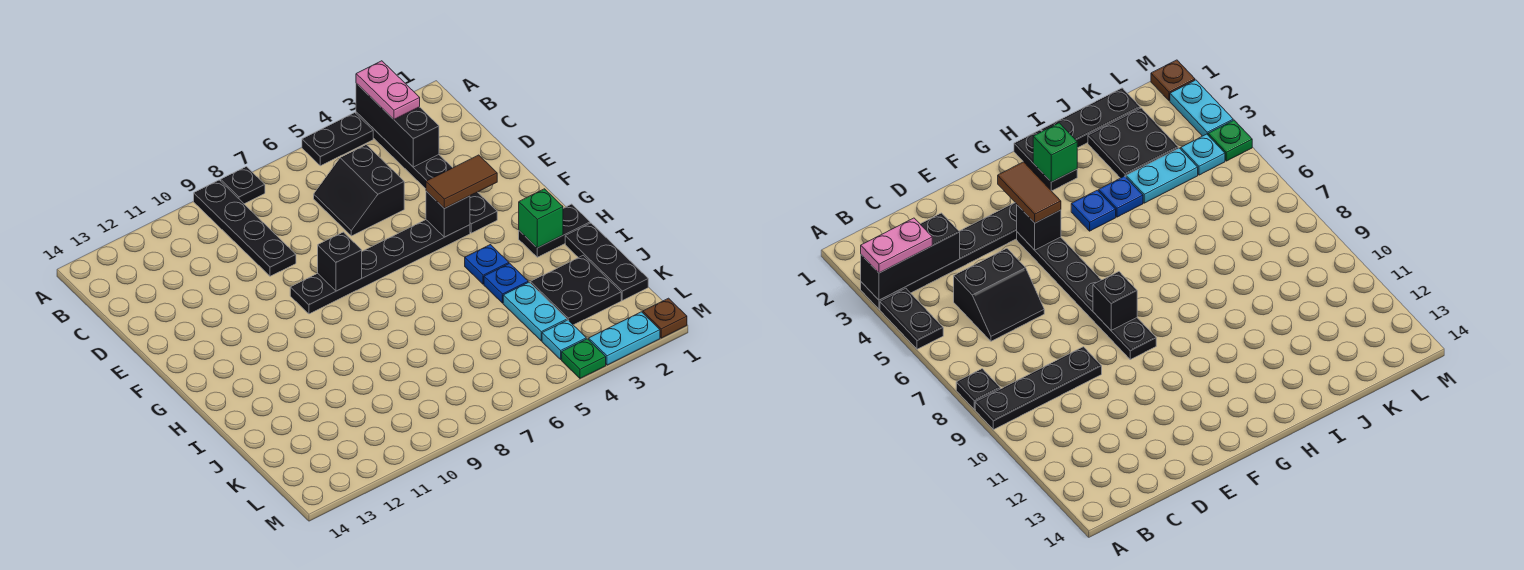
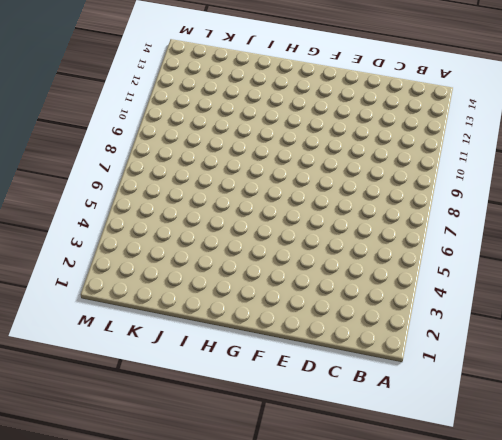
none -> black plate A3:F3 level 1
none -> black plate A4:A5 level 1
none -> black plate A8 level 1

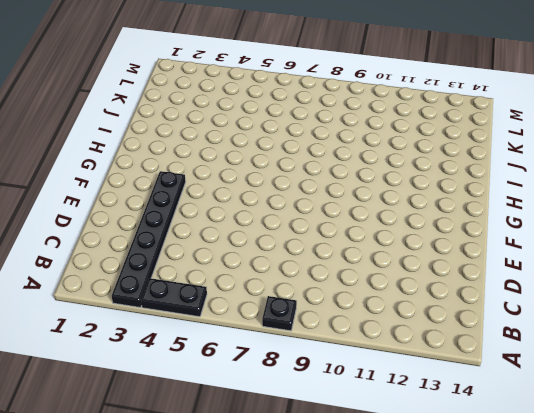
none -> black plate A9:D9 level 1
none -> black slope C5:D6 level 1 top 5
none -> black plate F4:F9 level 1

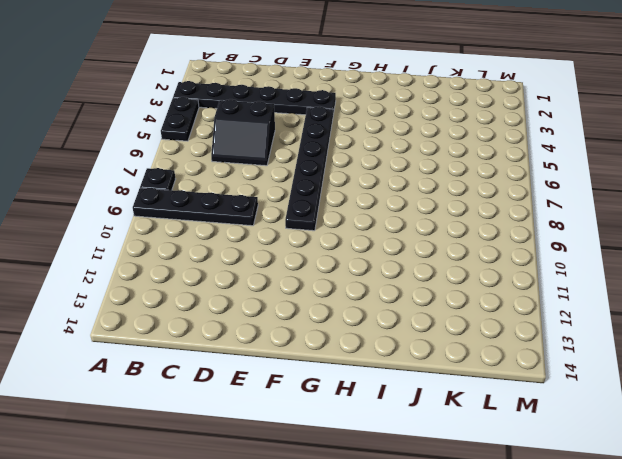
none -> black plate H1:H2 level 1
none -> blue plate H4 level 1
none -> black plate I1:K1 level 1

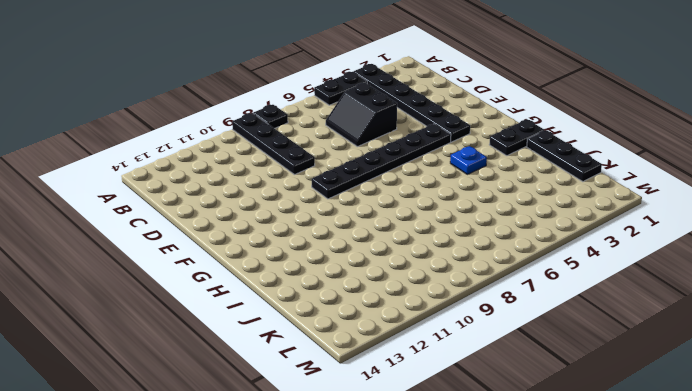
none -> blue plate I4 level 1
none -> black plate J2:K3 level 1
none -> cyan plate J4:K4 level 1

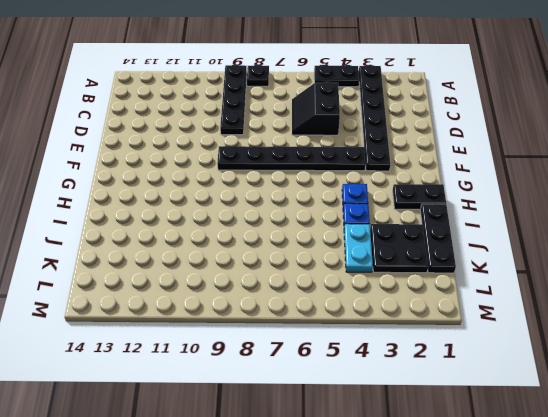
none -> cyan plate L4 level 1
none -> brown plate M1 level 1
none -> cyan plate M2:M3 level 1

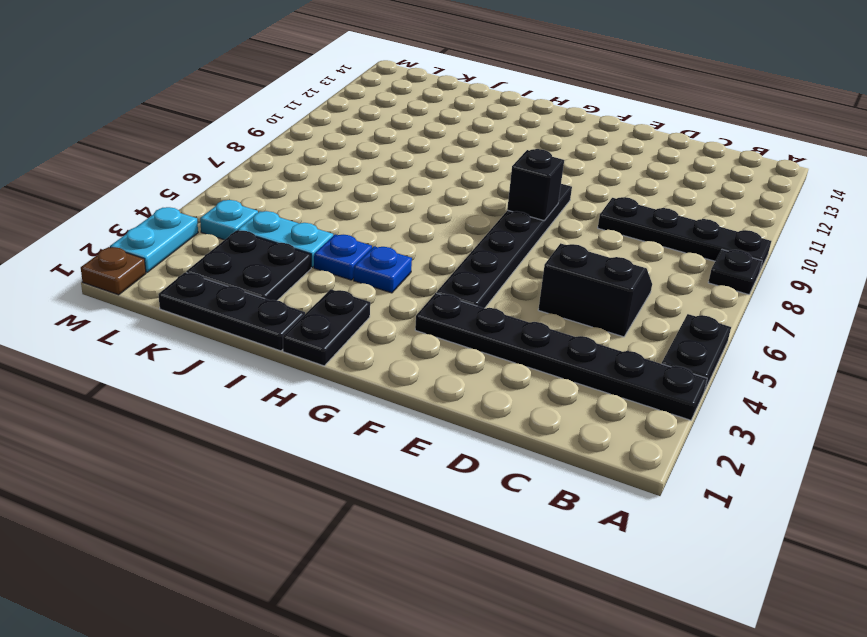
none -> green plate M4 level 1
none -> black brick A3:C3 level 2
none -> black brick F4 level 2

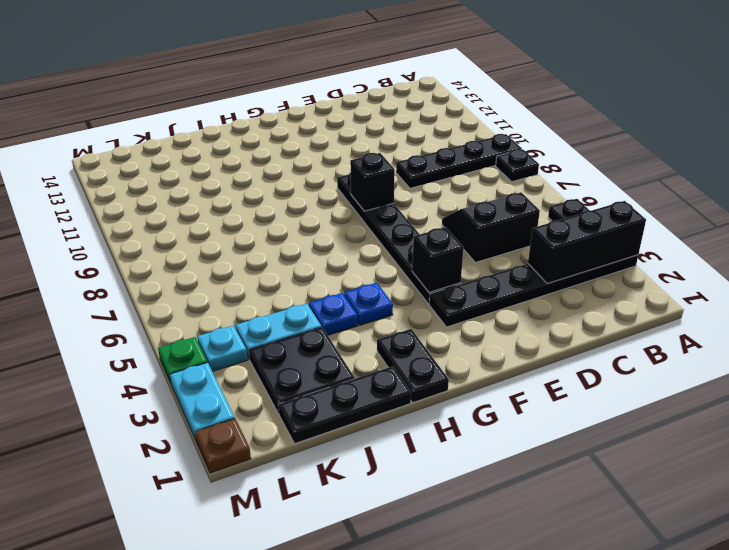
none -> green brick H2 level 2
none -> pink plate A3:B3 level 3
none -> brown tile F3:F4 level 3

